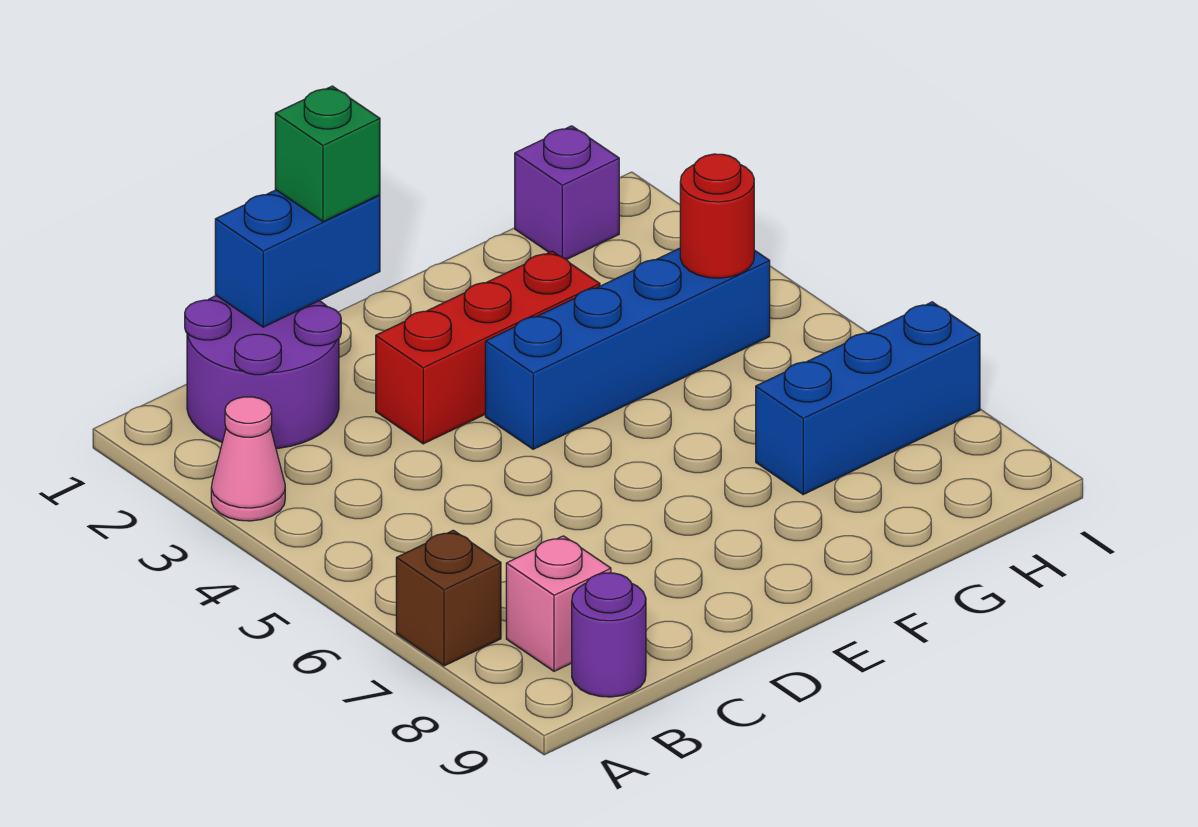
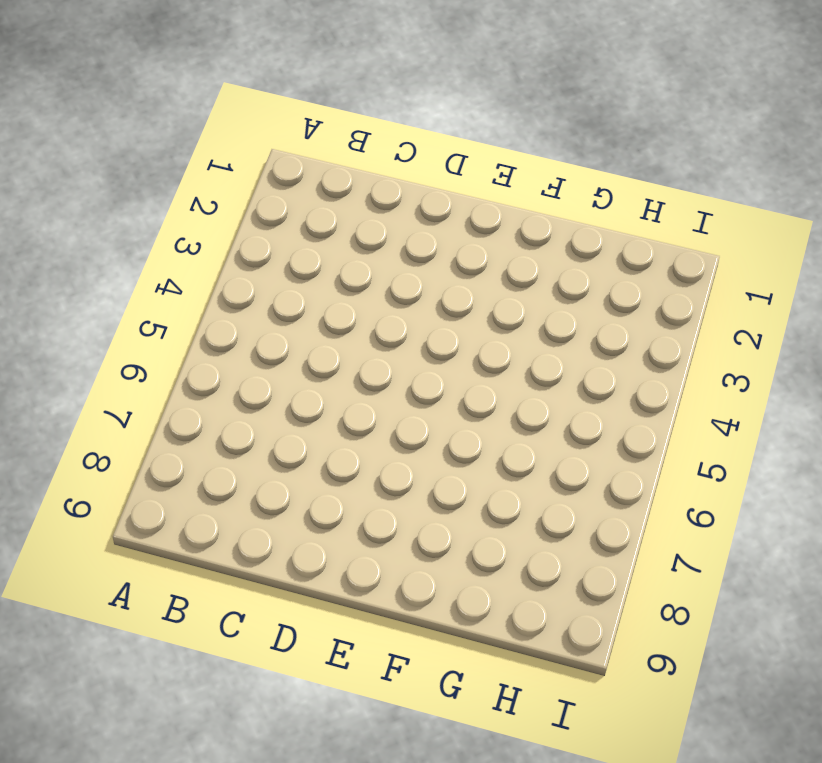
none -> pink cone A3 level 1
none -> brown brick A7 level 1
none -> purple round brick B1:C2 level 1

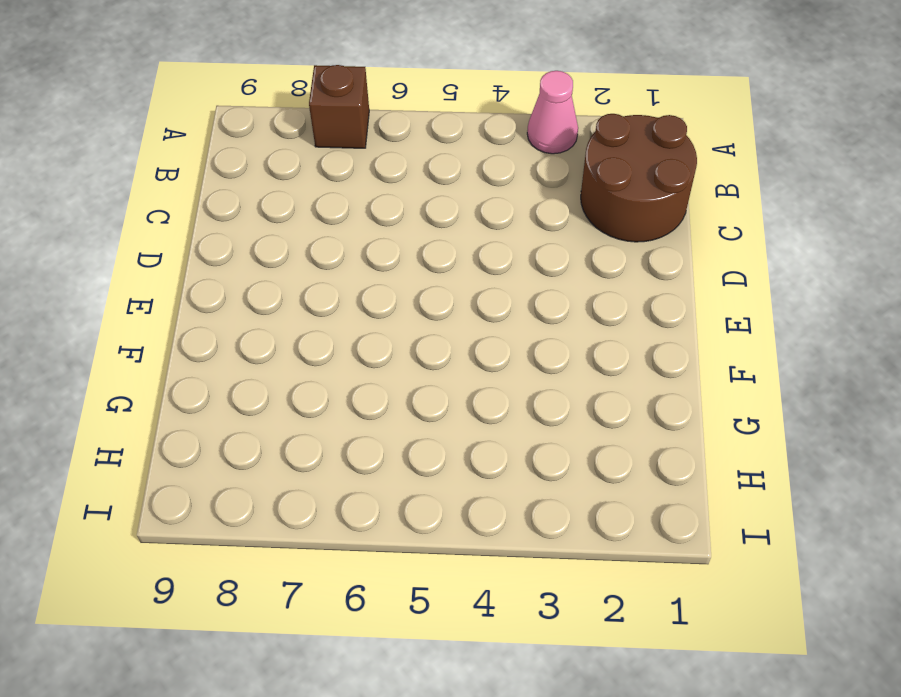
brown round brick B1:C2 level 1 -> purple round brick B1:C2 level 1
none -> pink brick B8 level 1
none -> purple round brick B9 level 1
none -> red brick D3:F3 level 1

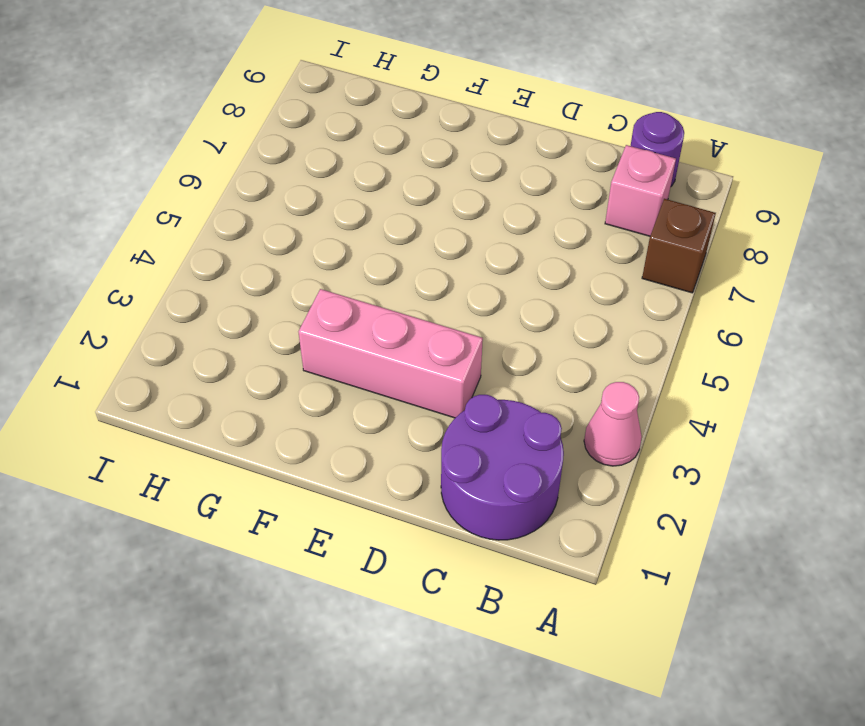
pink brick D3:F3 level 1 -> red brick D3:F3 level 1
none -> blue brick E4:H4 level 1
none -> blue brick G7:I7 level 1
none -> purple brick H1 level 1

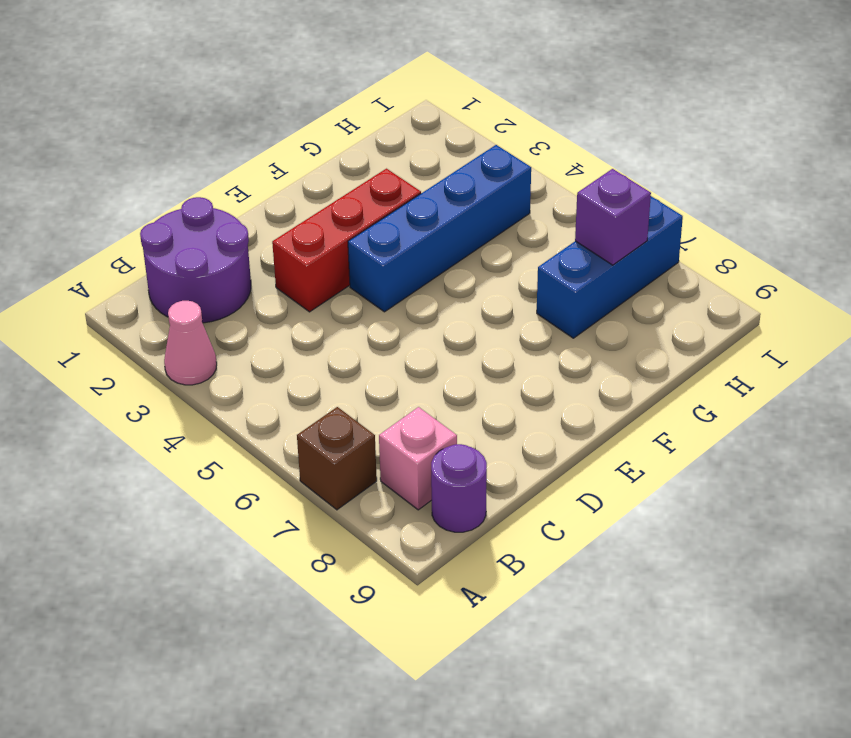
purple brick H7 level 2 -> purple brick H1 level 1
none -> blue brick C1:D1 level 2
none -> red round brick H4 level 2
none -> green brick D1 level 3

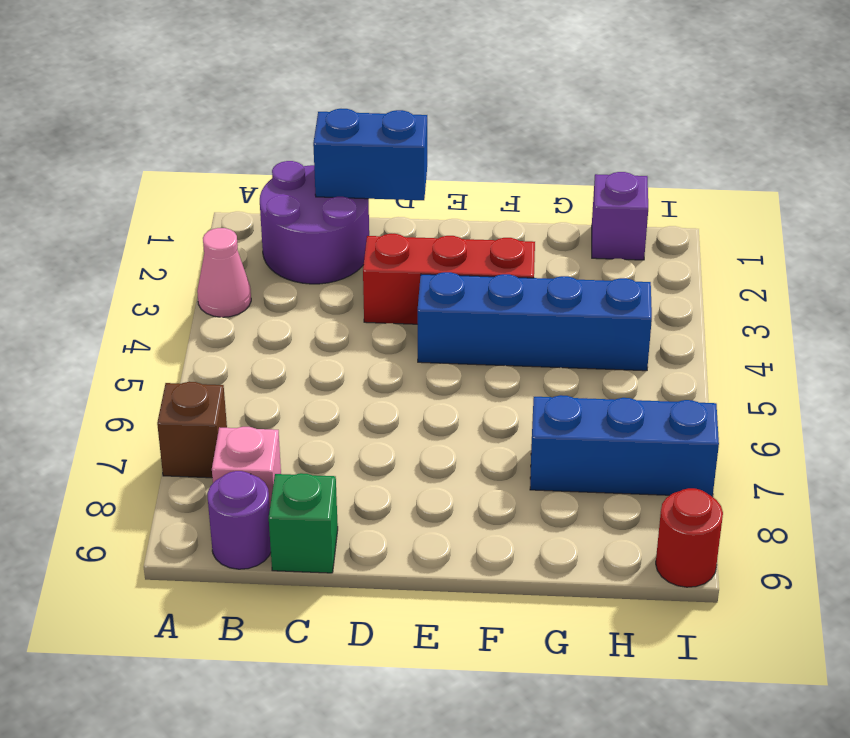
green brick C9 level 1 -> green brick D1 level 3
red round brick I9 level 1 -> red round brick H4 level 2

